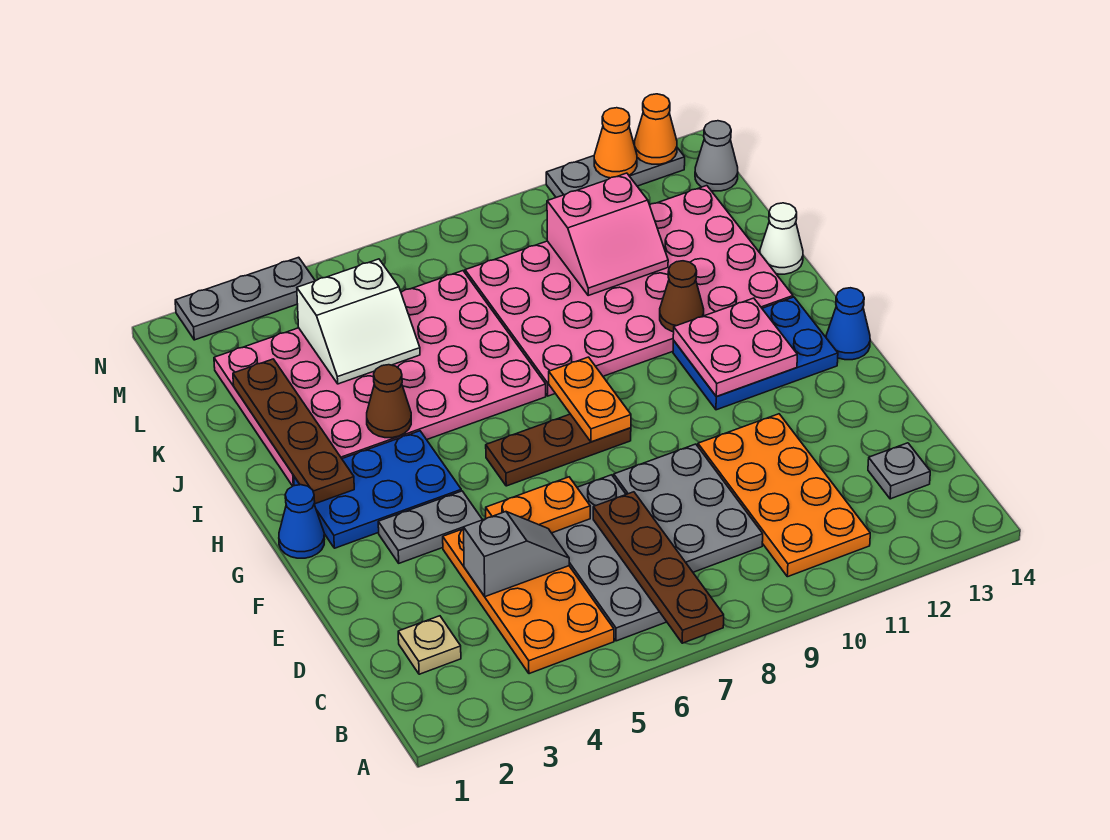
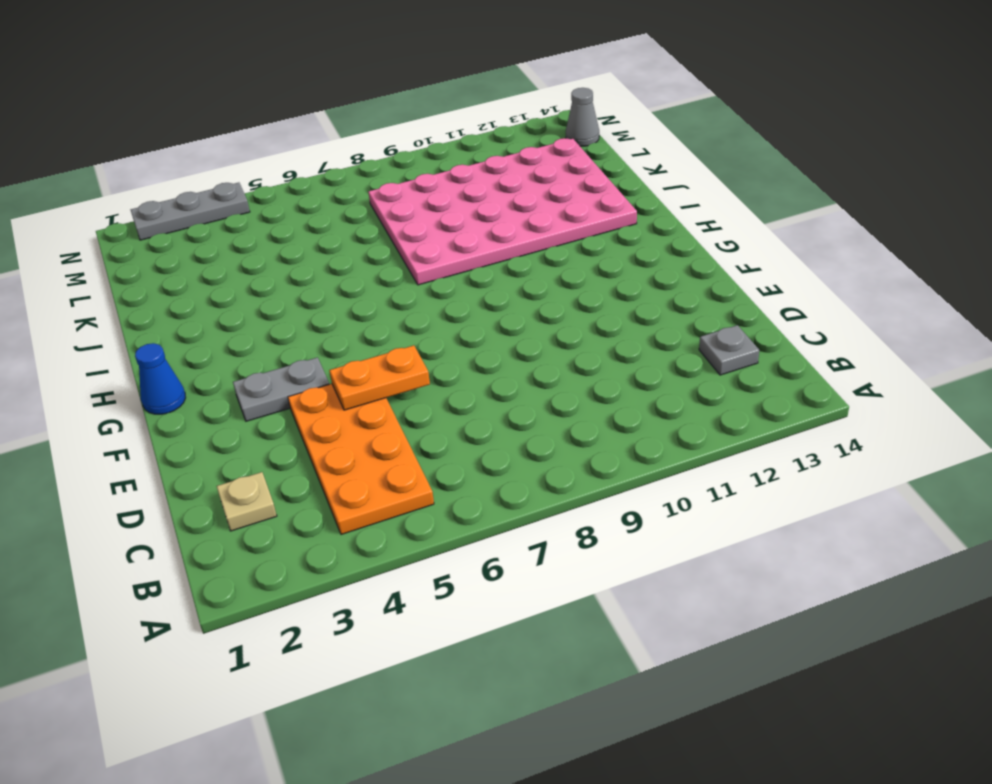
none -> grey plate B6:E7 level 1
none -> orange plate B10:E11 level 1
none -> grey plate C8:E9 level 1
none -> blue plate G2:H4 level 1

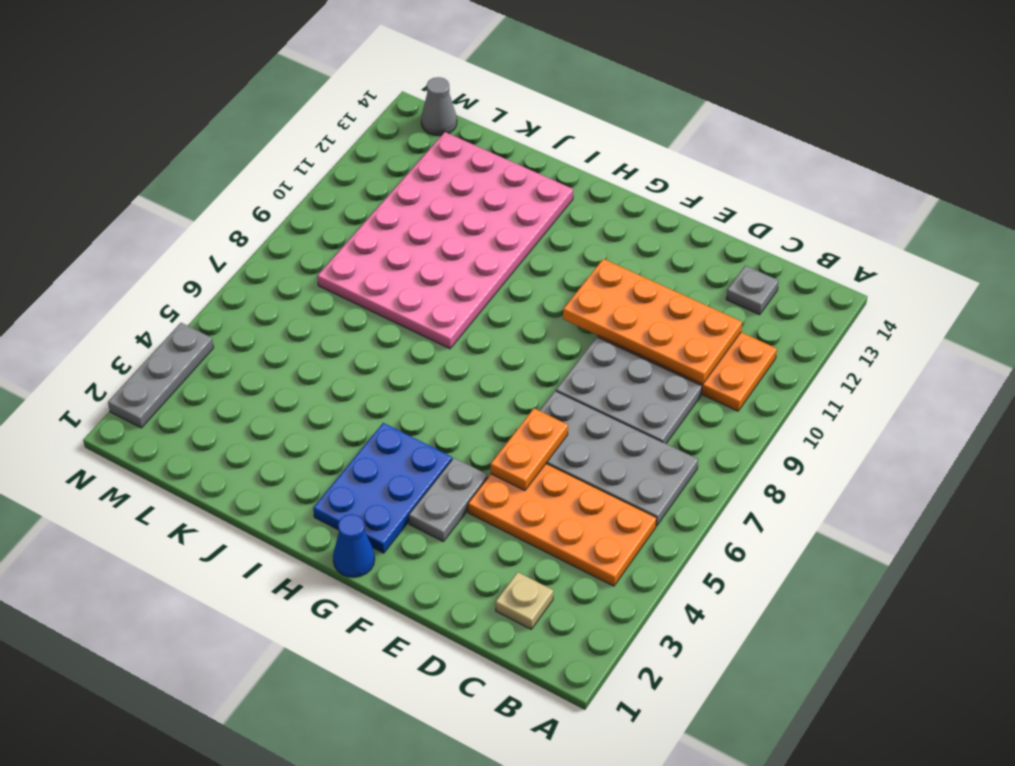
orange plate C10:F11 level 2 -> none
none -> brown plate G6:G8 level 1
none -> blue plate G11:H13 level 1
none -> blue cone G14 level 1
none -> pink plate I2:L7 level 1

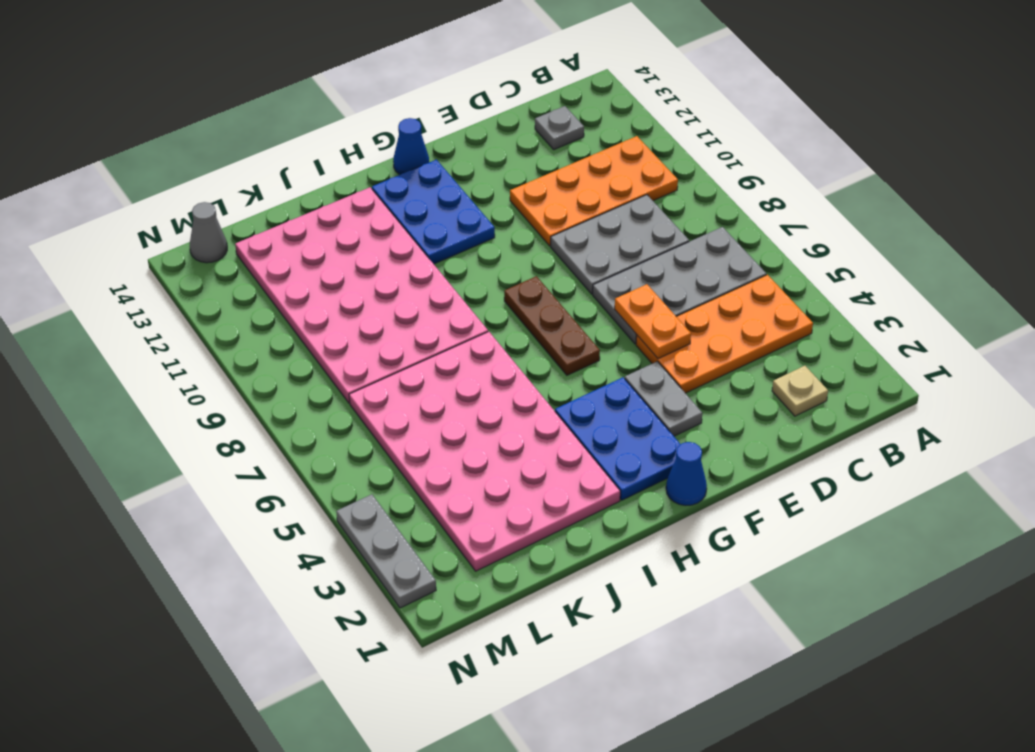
none -> white cone J14 level 1
none -> grey plate N11:N13 level 1
none -> brown plate A7:D7 level 2
none -> grey slope D4:D5 level 2 top 4

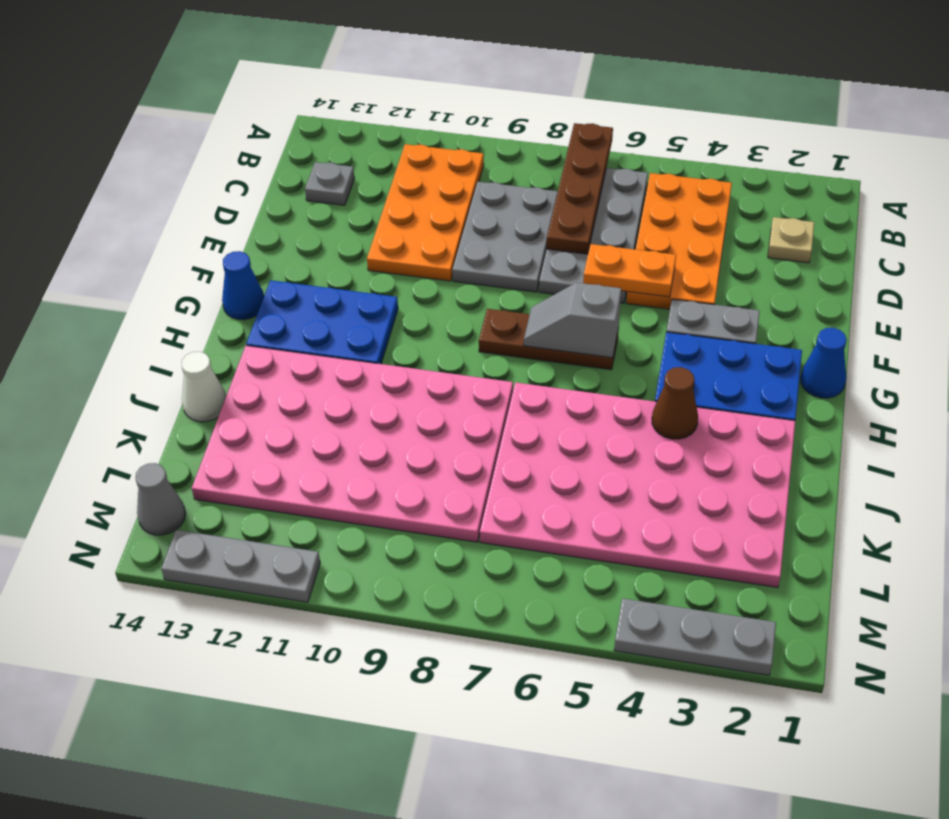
grey slope G6:G7 level 2 top 6 -> grey slope D4:D5 level 2 top 4
none -> orange plate G8:H8 level 2
none -> pink plate G11:H12 level 2
none -> brown plate H2:K2 level 2
none -> brown cone I11 level 2

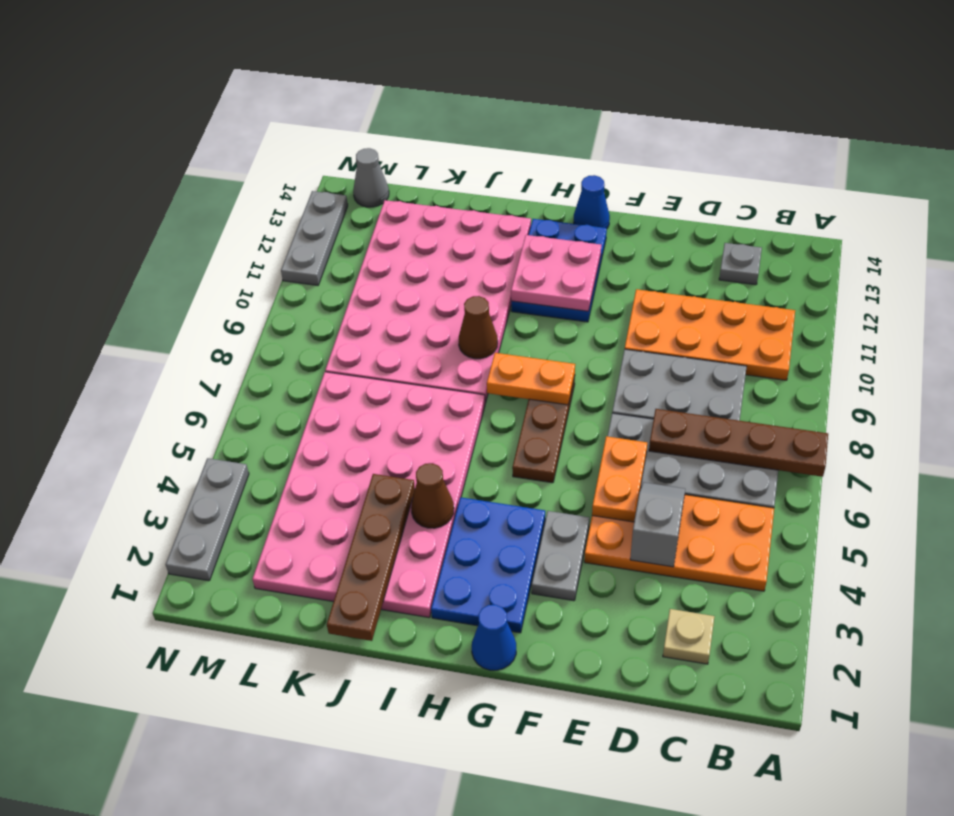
brown cone I9 level 2 -> brown cone I11 level 2
brown plate J1:J4 level 2 -> brown plate H2:K2 level 2
none -> white cone J14 level 1
none -> white slope K4:L5 level 2 top L
none -> pink slope K10:L11 level 2 top L
none -> orange cone N12 level 2

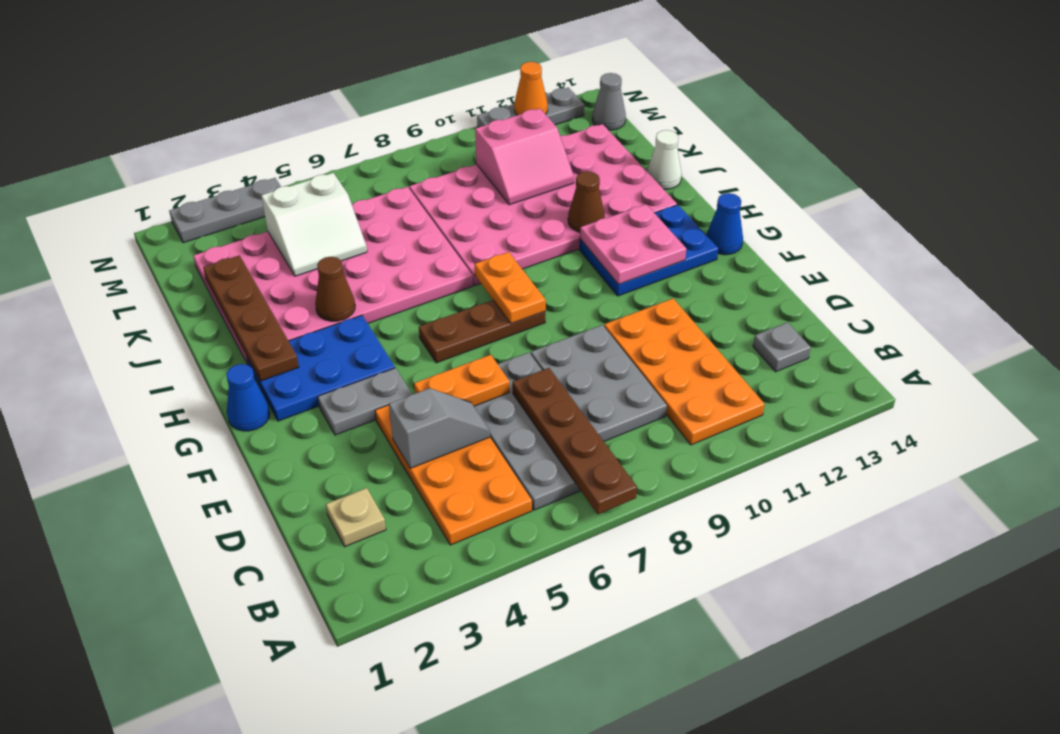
none -> orange cone N13 level 2

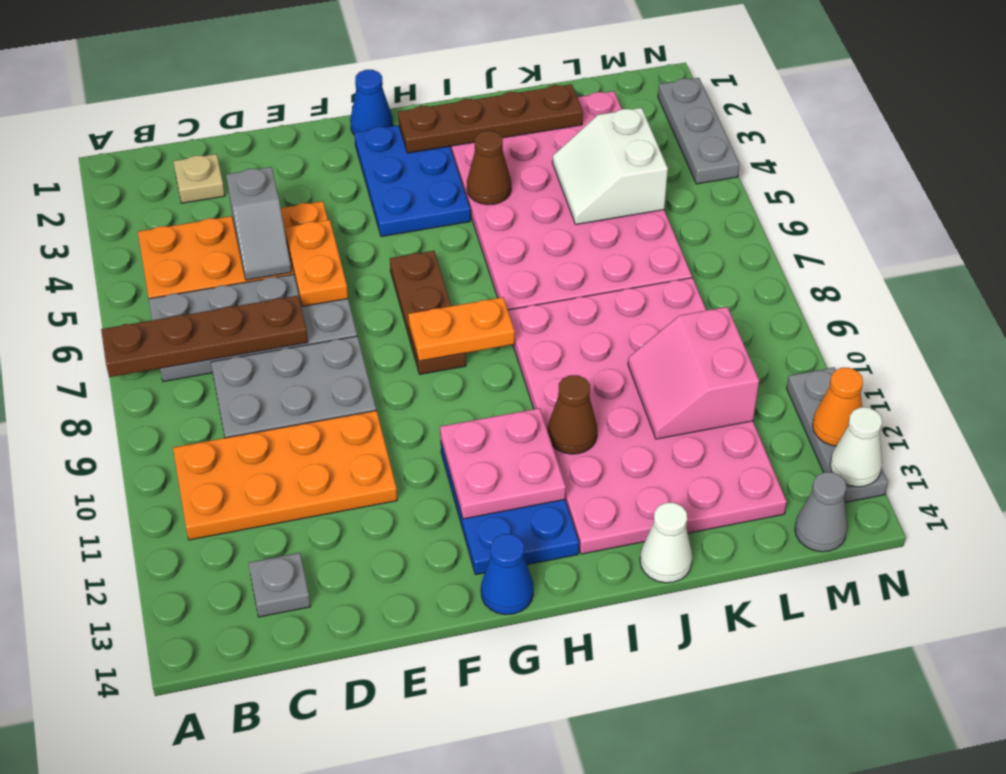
white cone N13 level 2 -> orange cone N13 level 2
none -> grey plate F3:F4 level 1

